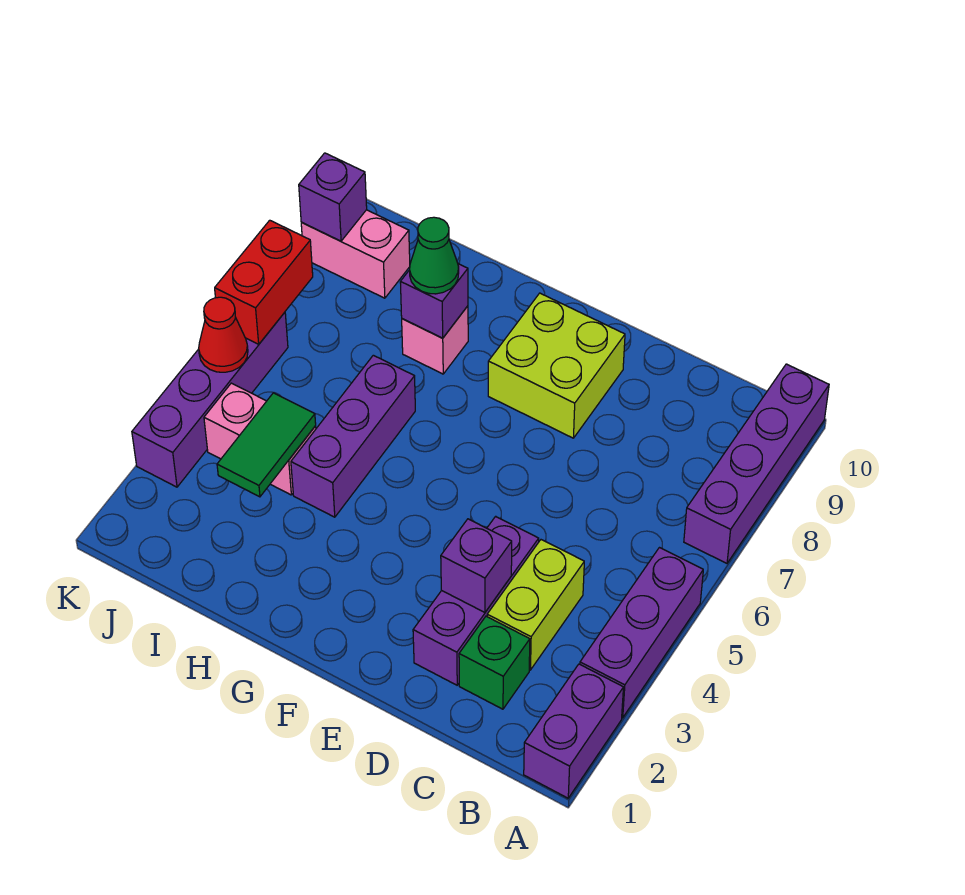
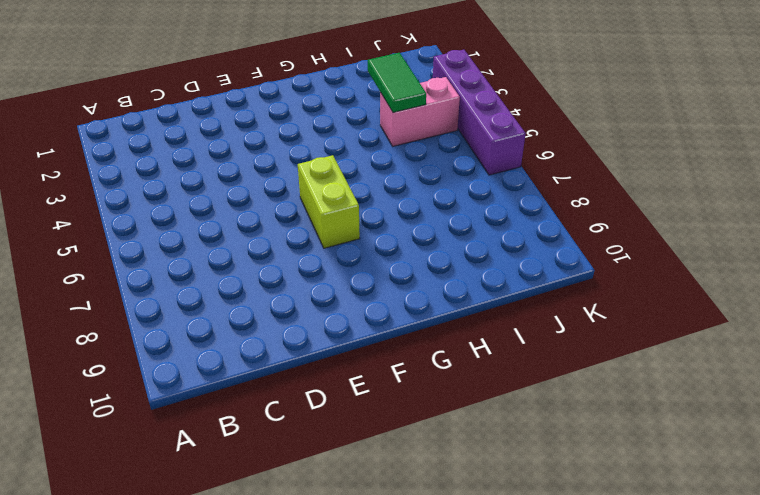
lime brick F6:F7 level 1 -> lime brick C3:C4 level 1
none -> purple brick A1:A2 level 1
none -> purple brick A3:A5 level 1
none -> purple brick A7:A10 level 1

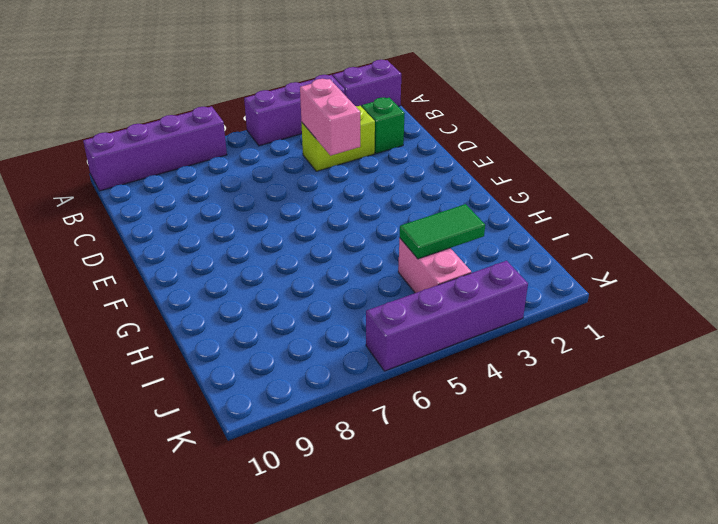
pink brick C4:D4 level 2 -> pink brick J9:K9 level 1
none -> purple brick D2:D4 level 1
none -> lime brick E8:F9 level 1
none -> purple brick H4:H6 level 1

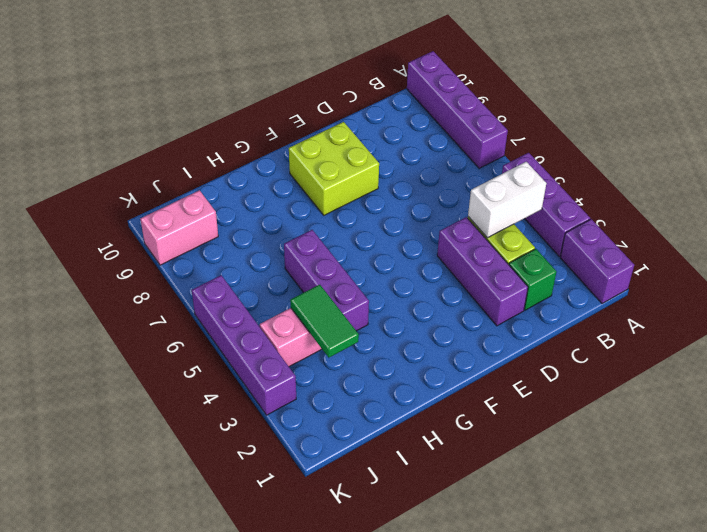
white brick B4:C4 level 2 -> none
none -> pink brick H8 level 1
none -> purple brick D3 level 2
none -> purple brick H8 level 2

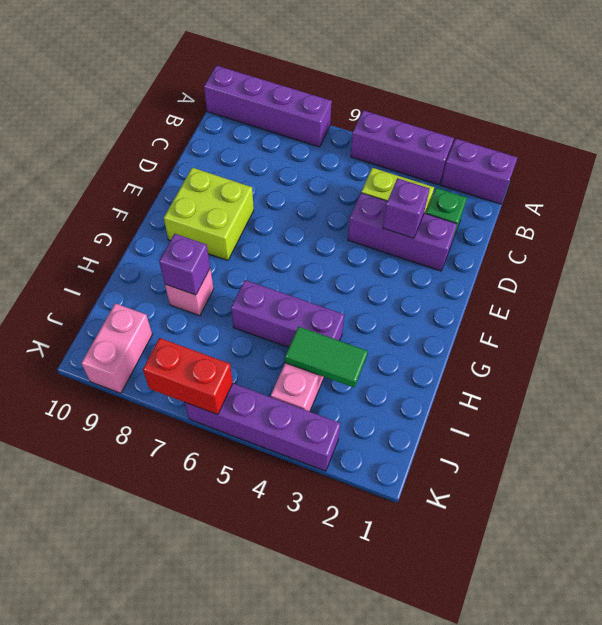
none -> red cone K5 level 2
none -> purple brick K9 level 2
none -> green cone H8 level 3

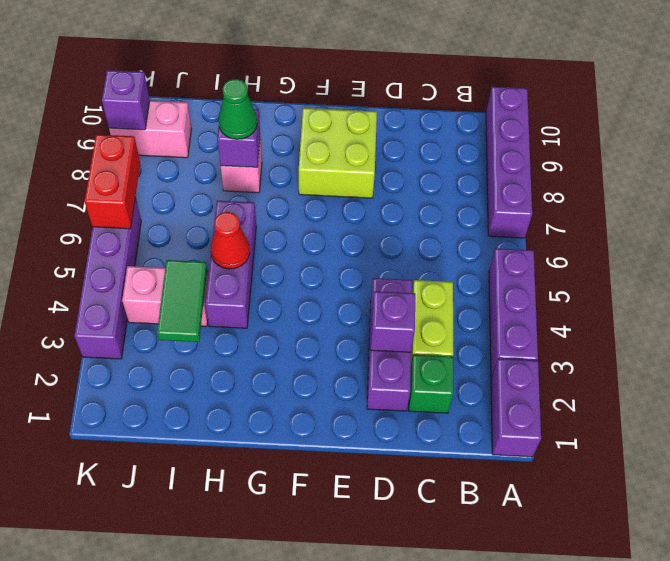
red cone H5 level 2 -> red cone K5 level 2

